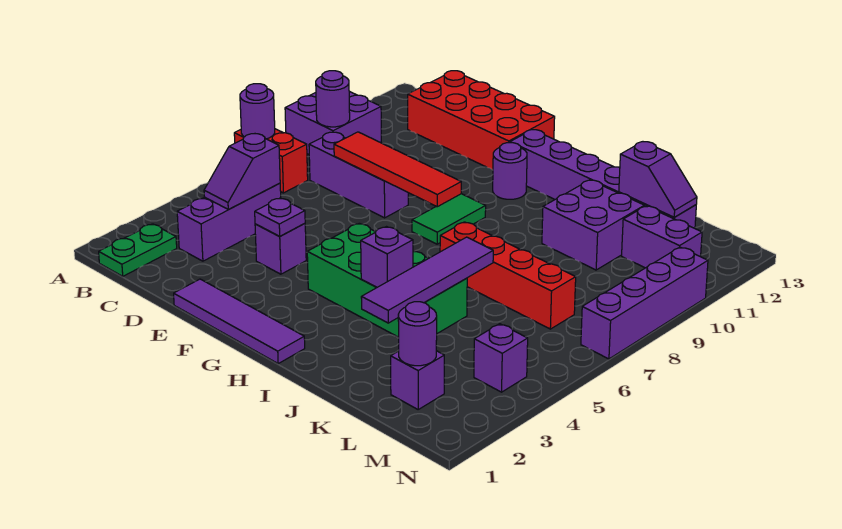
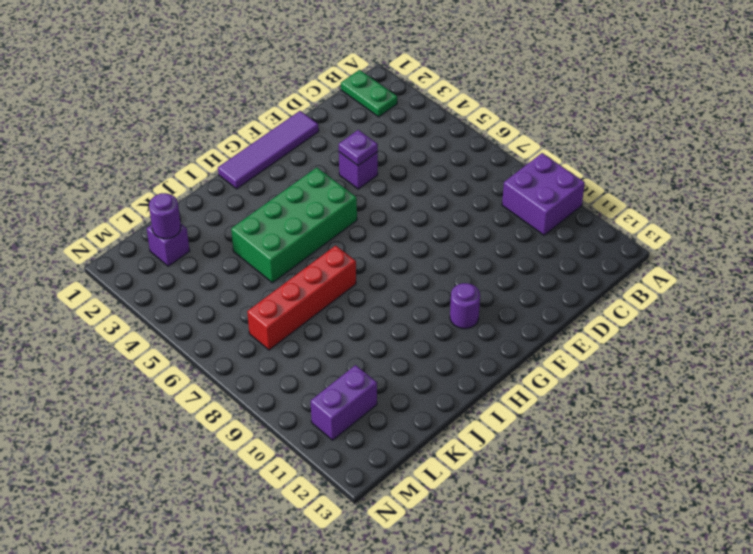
none -> red brick A7:B7 level 1
none -> purple brick C3:C5 level 1
none -> purple brick C8:E8 level 1

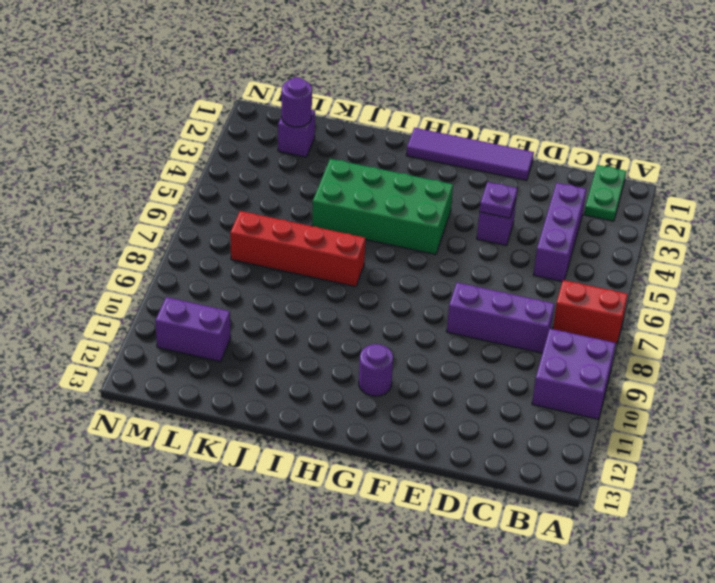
none -> red brick C12:F13 level 1
none -> green tile G8:G9 level 1
none -> purple brick G12:L12 level 1

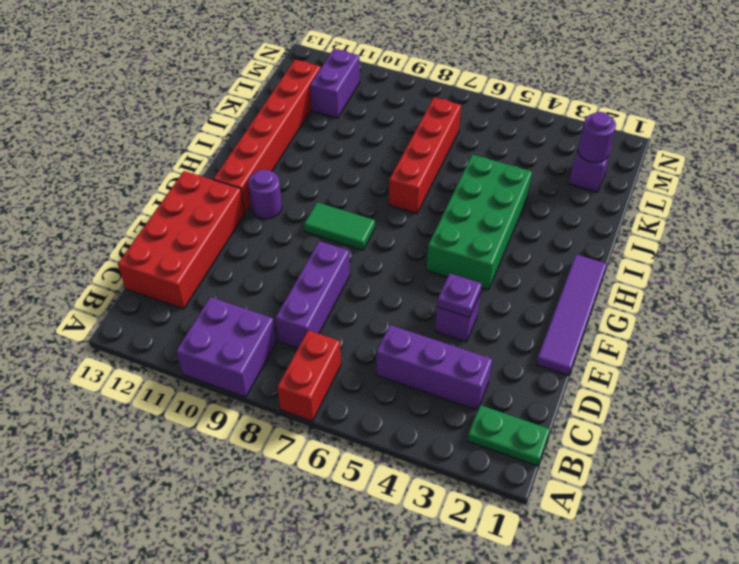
red brick G12:L12 level 1 -> purple brick G12:L12 level 1
none -> purple brick J10:K11 level 1
none -> purple brick M4 level 1
none -> purple brick N7:N10 level 1

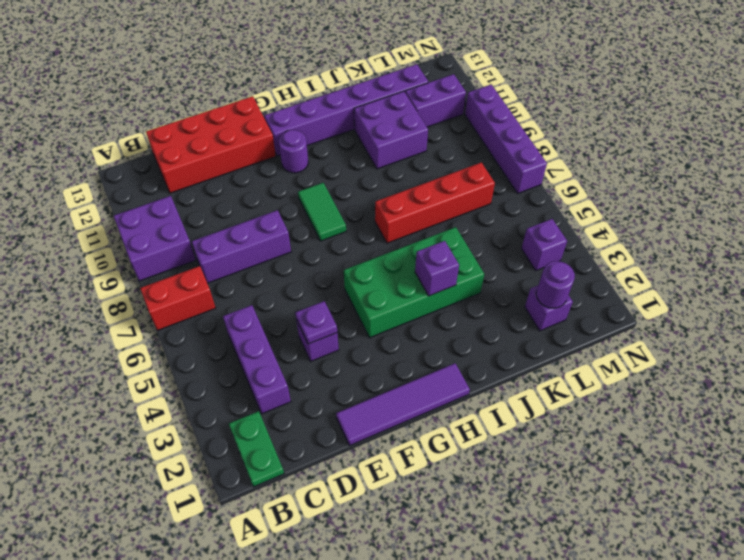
none -> purple round brick A7 level 2
none -> purple round brick B9 level 2
none -> purple slope C4:C5 level 2 top 5

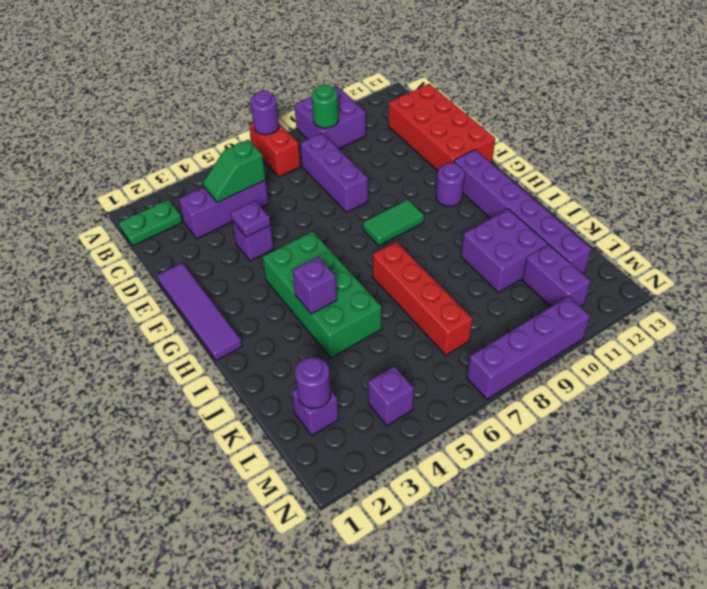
green round brick B9 level 2 -> purple round brick B9 level 2
green slope C4:C5 level 2 top 5 -> purple slope C4:C5 level 2 top 5
none -> red tile D8:G8 level 2
none -> purple tile J3:J6 level 2
none -> purple slope K12:L12 level 2 top K

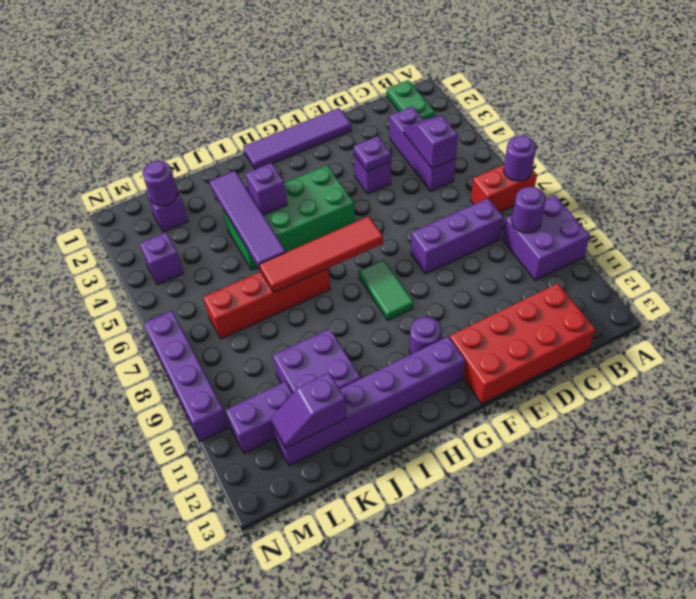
red tile G7:J7 level 2 -> red tile D8:G8 level 2

